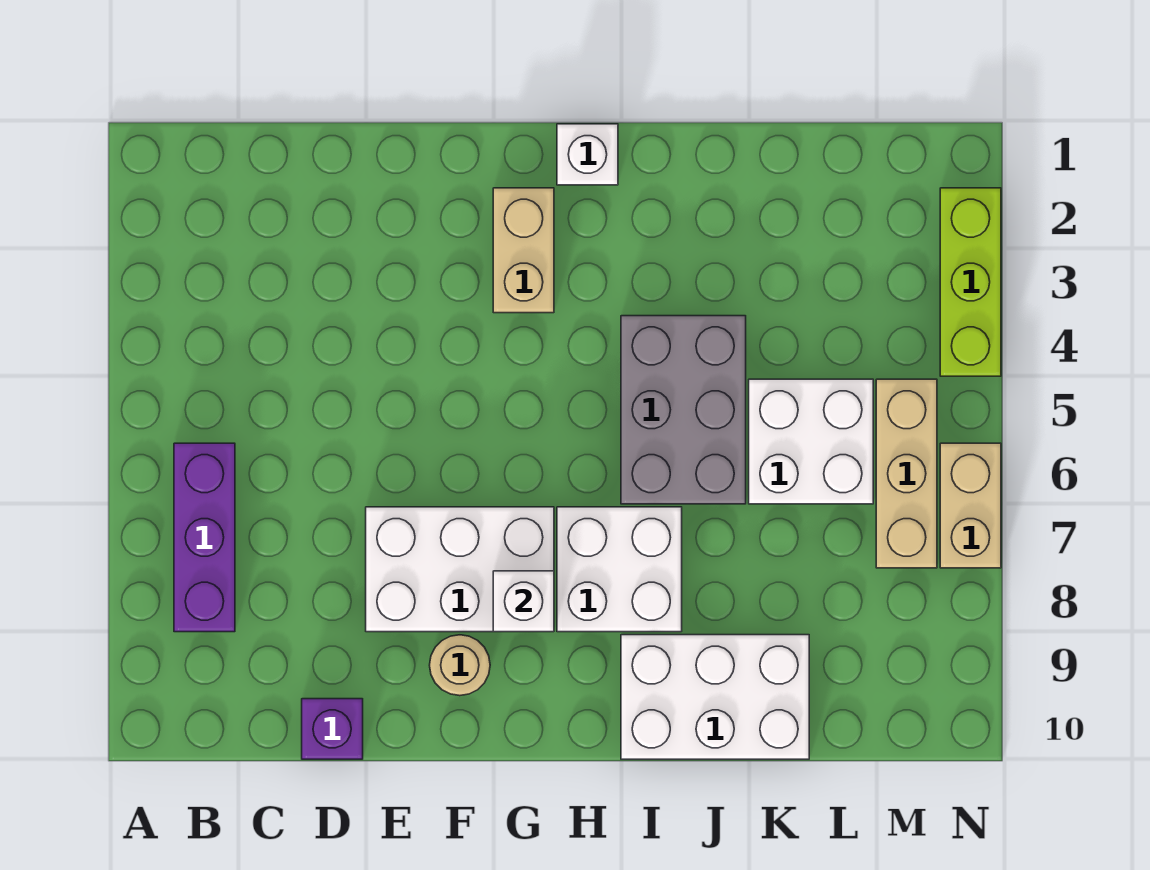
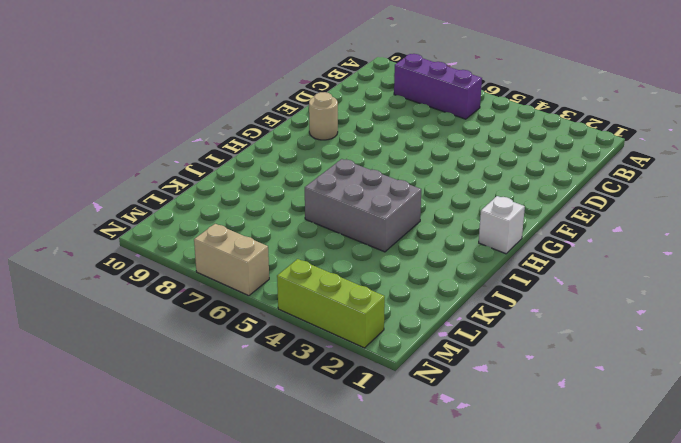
none -> purple brick D10 level 1
none -> white brick E7:G8 level 1
none -> tan brick G2:G3 level 1

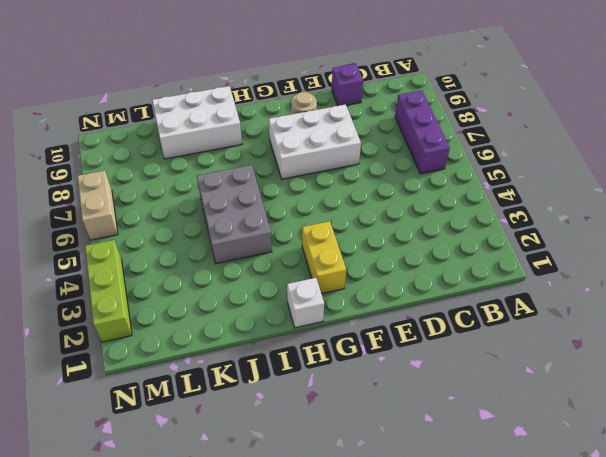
yellow brick G2:G3 level 1 -> tan brick G2:G3 level 1
none -> white brick H7:I8 level 1
none -> white brick K5:L6 level 1
none -> tan brick M5:M7 level 1

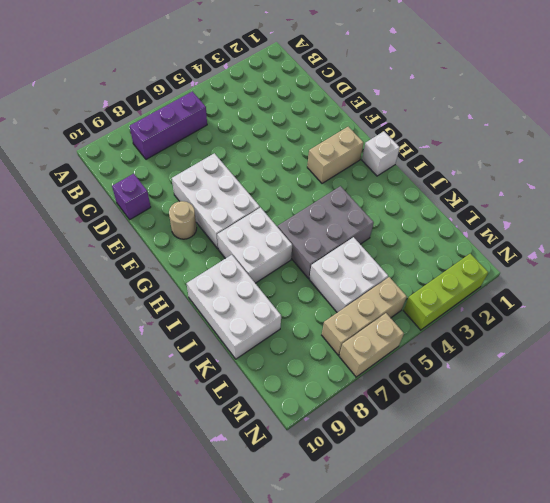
none -> white brick G8 level 2

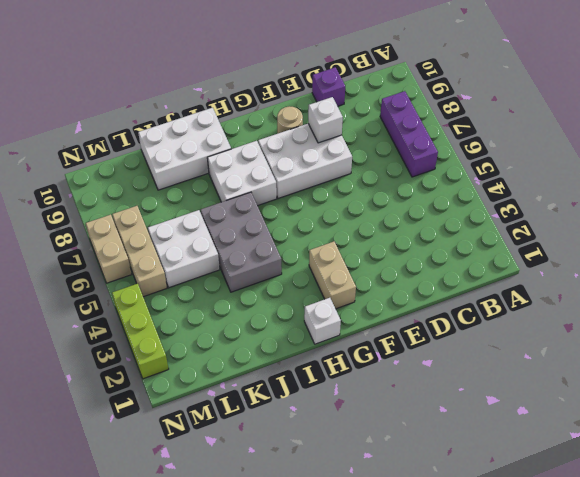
white brick E8 level 2 -> white brick G8 level 2

